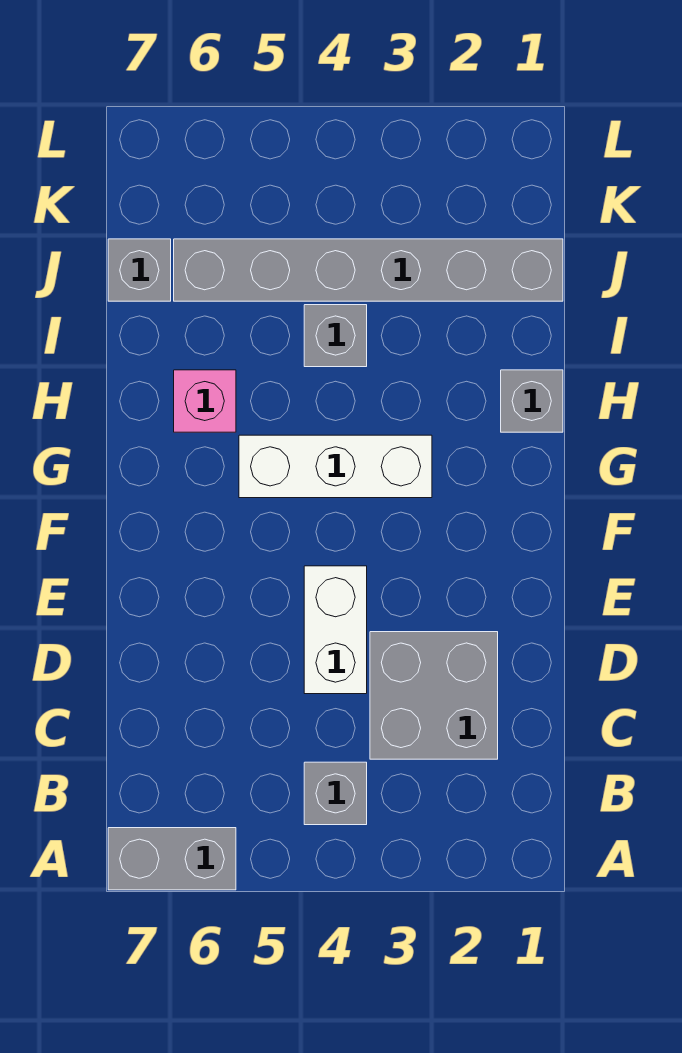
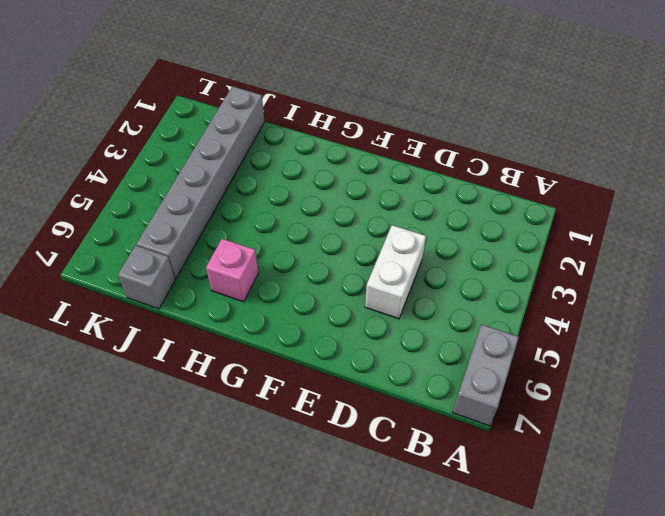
white brick D4:D5 level 1 -> white brick D4:E4 level 1
none -> grey brick B4 level 1
none -> grey brick C2:D3 level 1

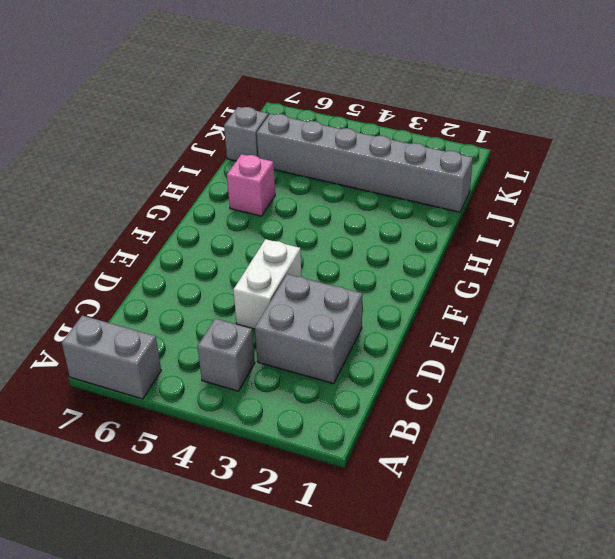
none -> white brick G3:G5 level 1
none -> grey brick H1 level 1

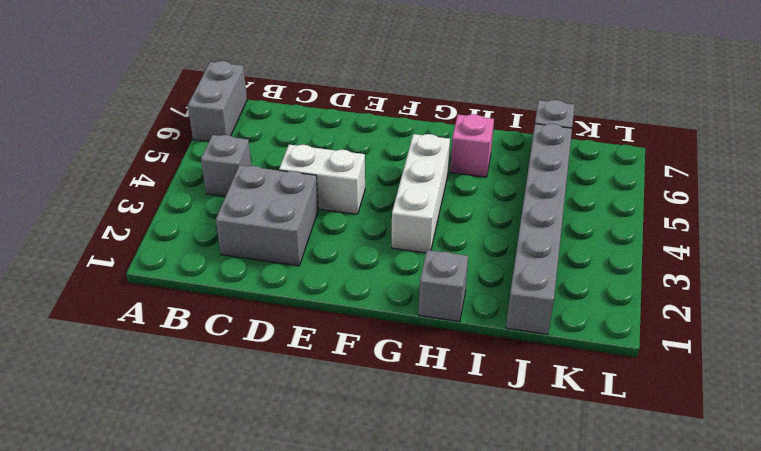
none -> grey brick I4 level 1

